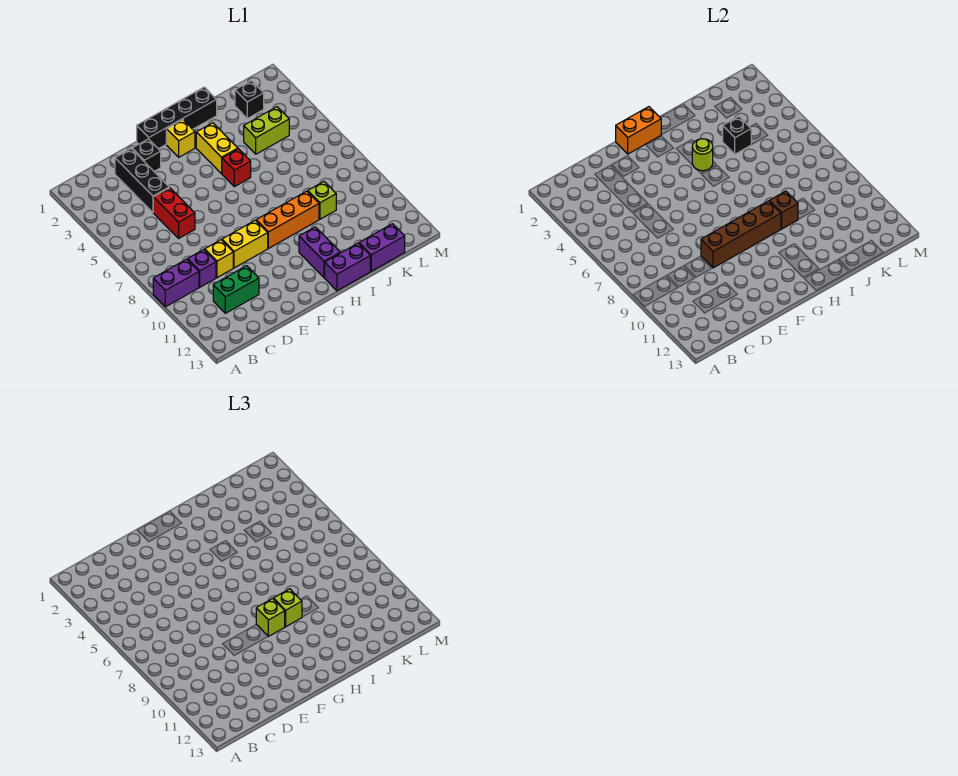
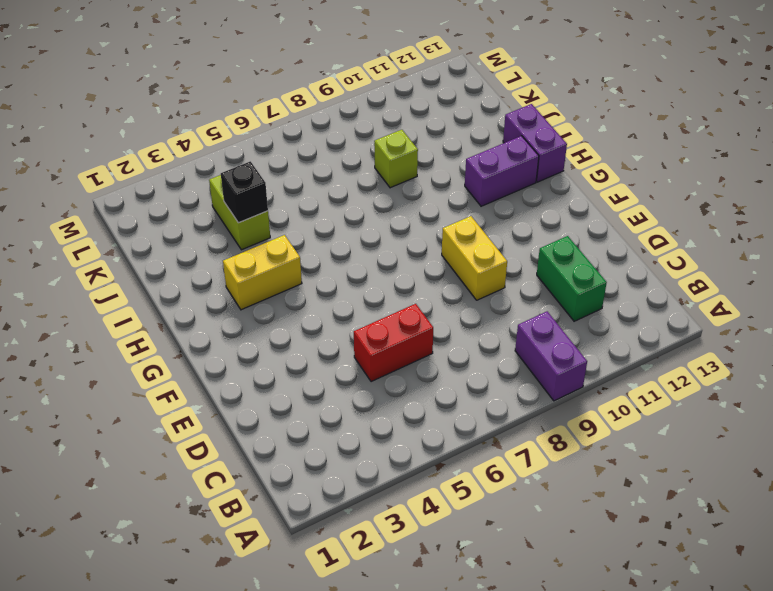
none -> purple brick C9 level 1
none -> black brick D2:D4 level 1
none -> yellow brick D9 level 1

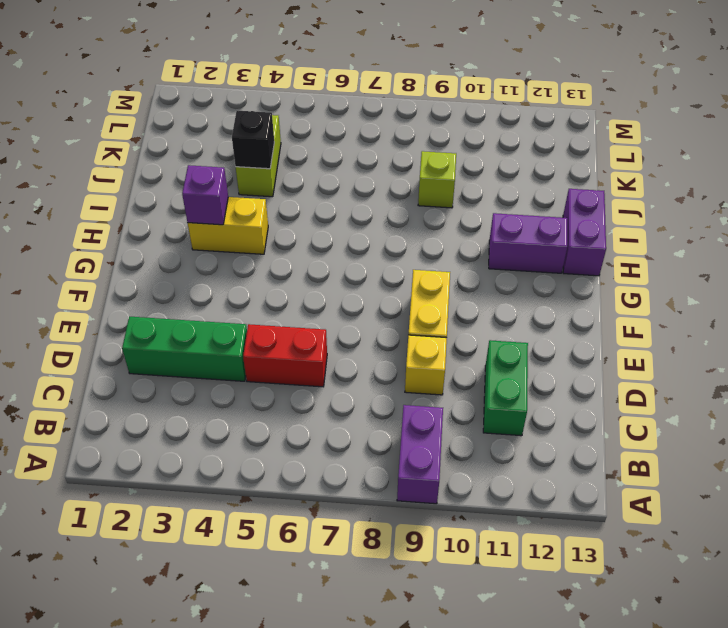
green brick D2:D4 level 1 -> black brick D2:D4 level 1
purple brick H3 level 2 -> purple brick C9 level 1
none -> black brick E2 level 1
none -> black brick F1:I1 level 1
none -> yellow brick G2 level 1

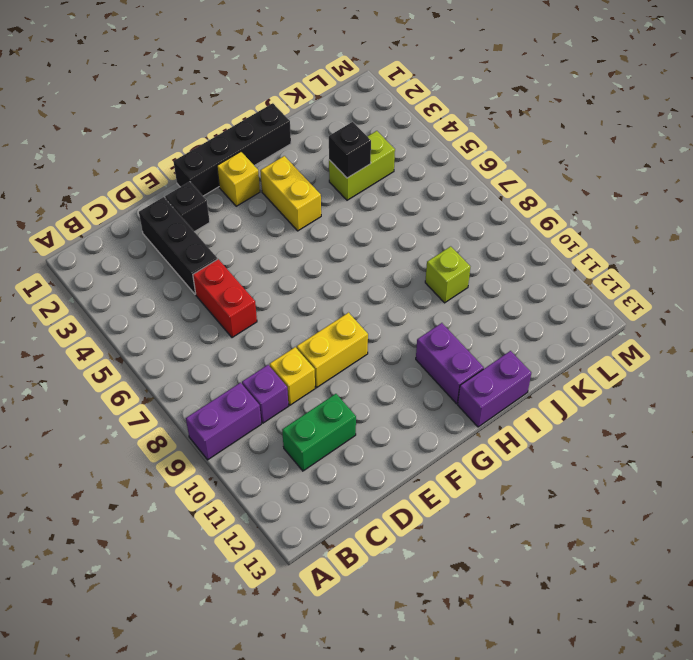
none -> orange brick G9:I9 level 1
none -> red brick H5 level 1
none -> purple brick J13:K13 level 1

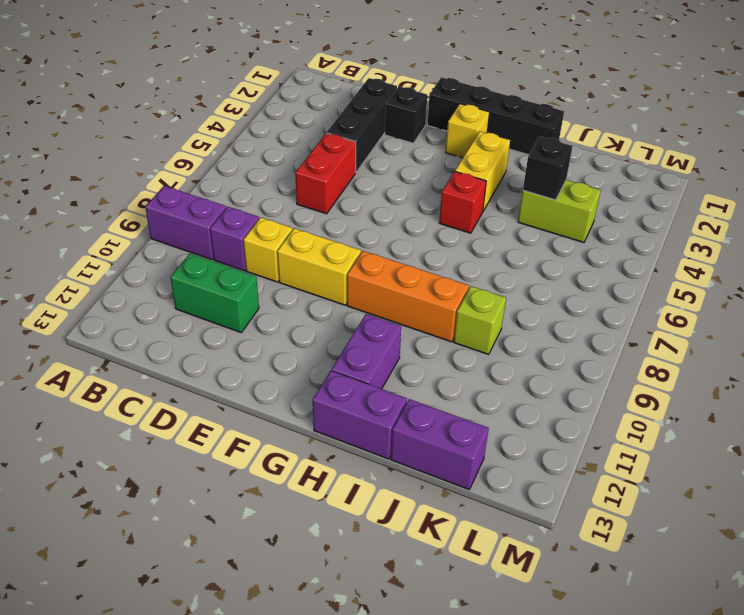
none -> black brick K2 level 1
none -> brown brick E9:H9 level 2
none -> orange brick F1:G1 level 2

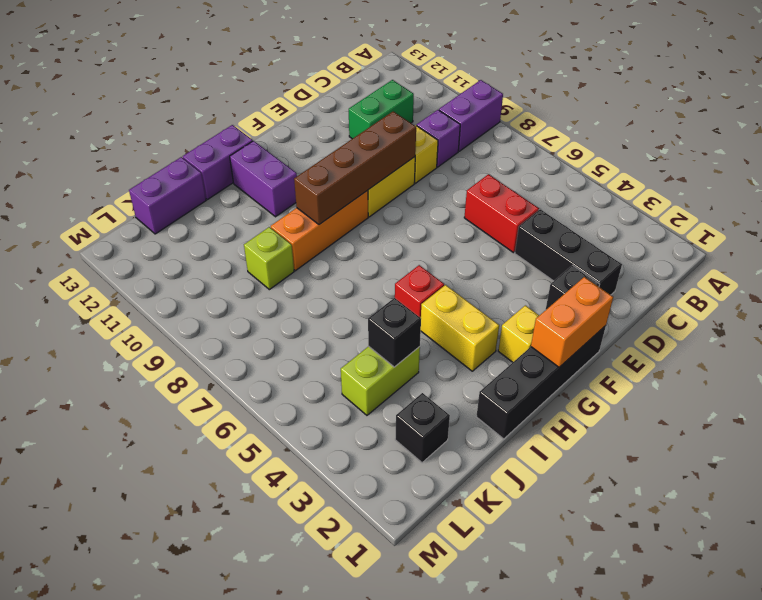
none -> lime round brick H4 level 2
none -> brown brick I9 level 2
none -> lime brick G9 level 3

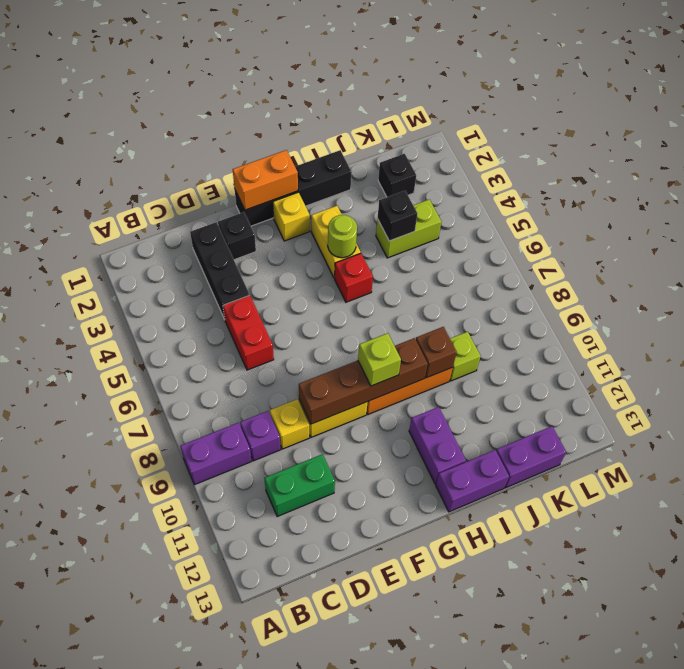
none -> lime brick H9 level 3

